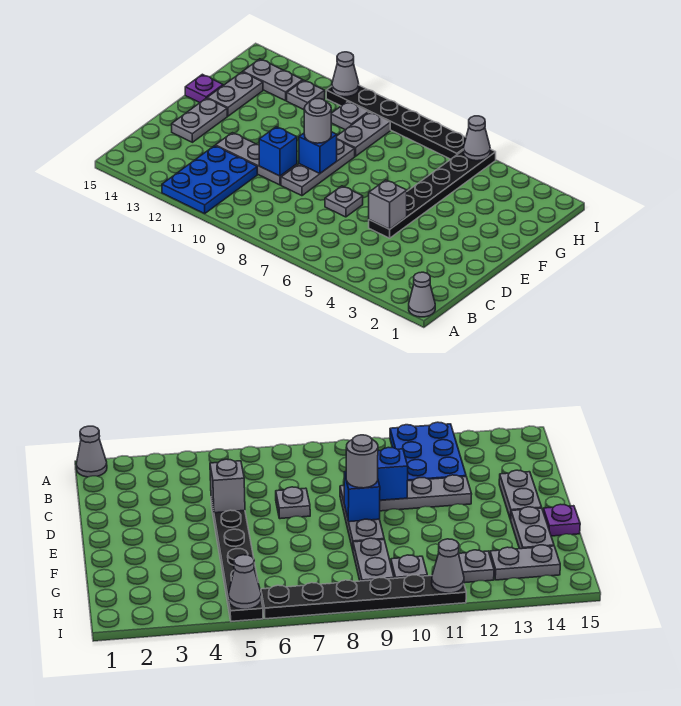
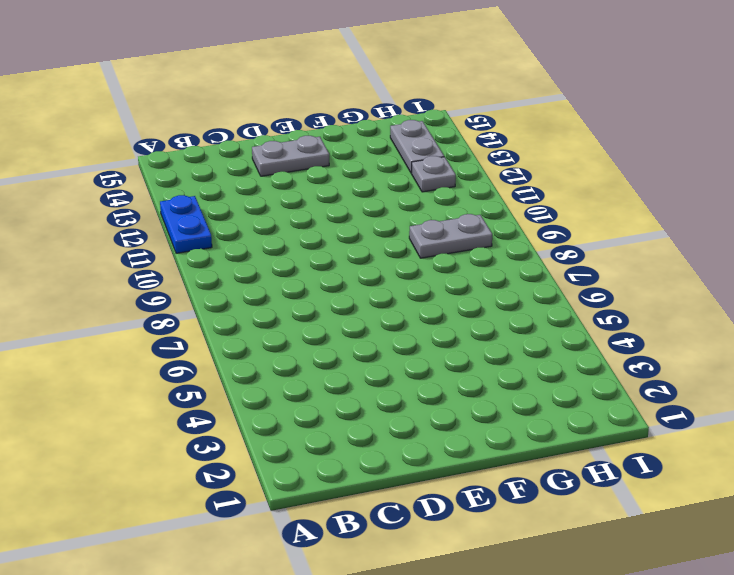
blue plate A11:A12 level 1 -> blue plate A11:C12 level 1
none -> grey cone A1 level 1
none -> black plate D5:I5 level 1
none -> grey plate D7 level 1

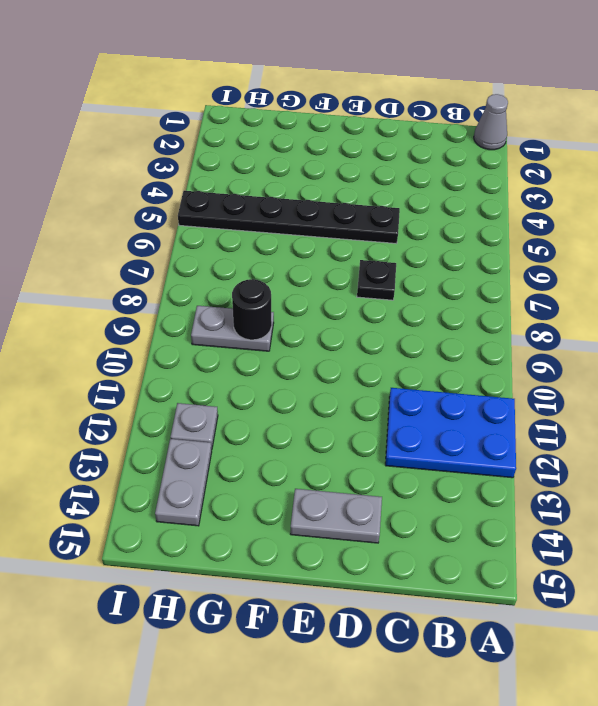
black plate D7 level 1 -> grey plate D7 level 1
black round brick G9 level 2 -> none
none -> grey plate D9:F9 level 1
none -> grey plate D10:D12 level 1
none -> grey plate F14:G14 level 1

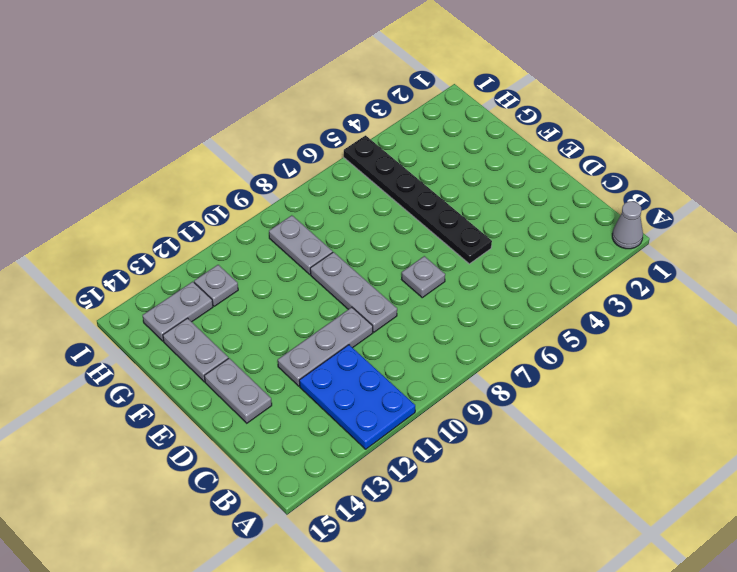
none -> purple plate F15 level 1
none -> grey plate H10 level 1
none -> black plate I6:I11 level 1

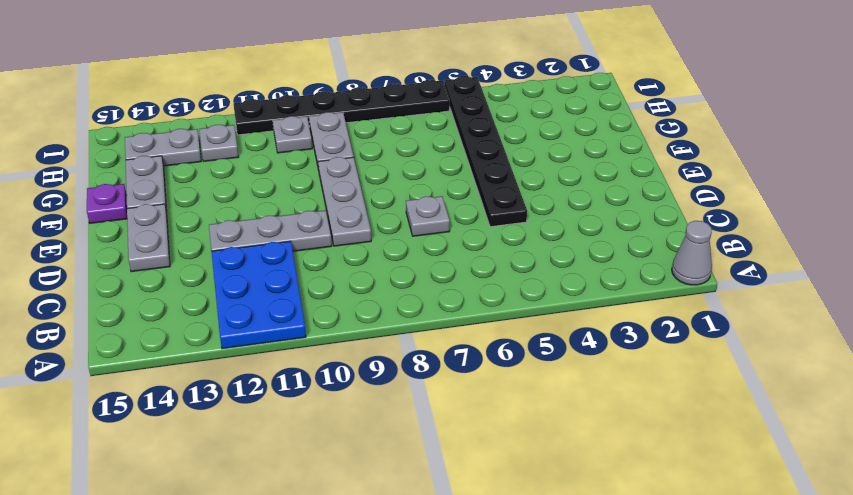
none -> grey brick D5 level 2
none -> blue brick D10 level 2
none -> blue brick E9 level 2

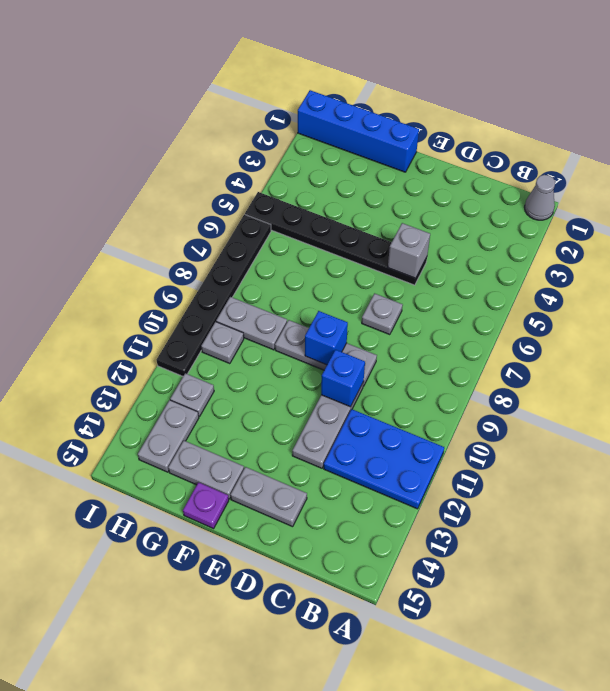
blue brick F1:I1 level 1 -> none
none -> grey cone I5 level 2
none -> grey cone I11 level 2
none -> grey round brick E9 level 3

